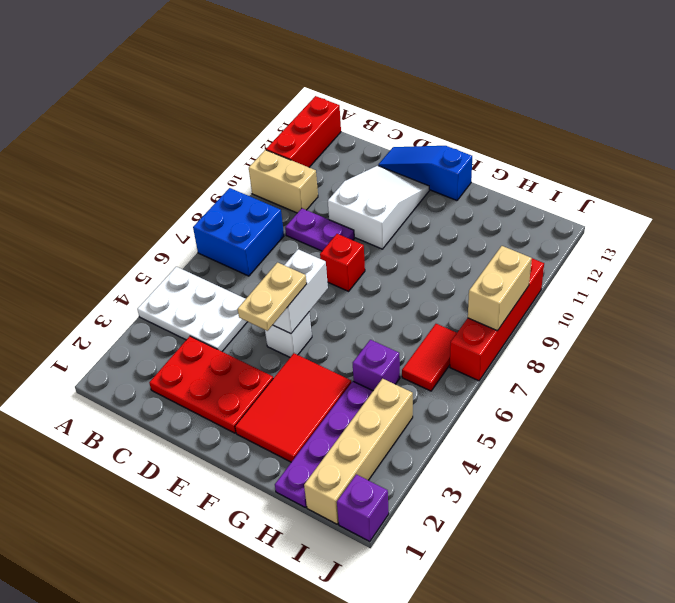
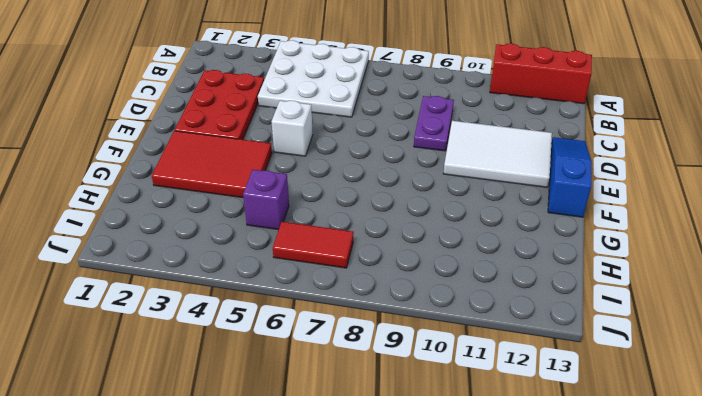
white plate A4:C6 level 1 -> white plate A4:C5 level 1
white tile D10:E12 level 1 -> white slope D10:E12 level 1 top 10
none -> blue brick A7:B8 level 1
none -> tan brick A10:B10 level 1
none -> red brick E8 level 1

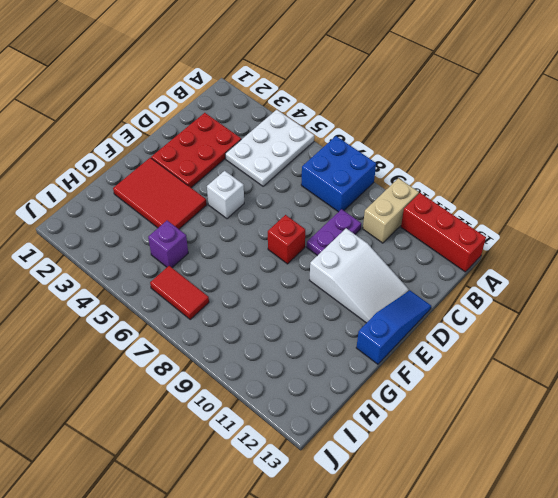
none -> purple plate H1:H4 level 1
none -> tan brick I1:I4 level 1
none -> purple brick J1 level 1

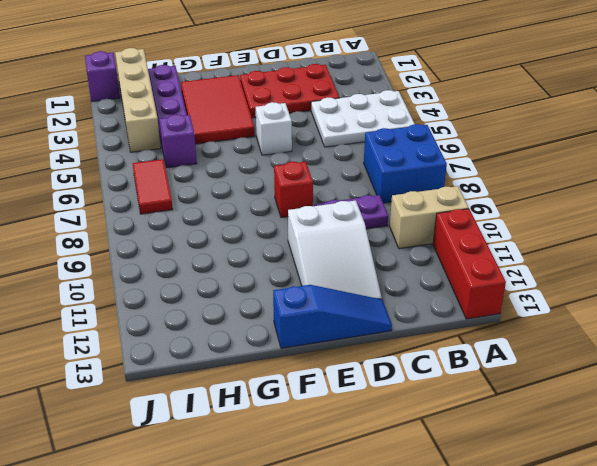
none -> red brick J7:J10 level 1
none -> white brick E5:E6 level 2
none -> tan brick J8:J9 level 2

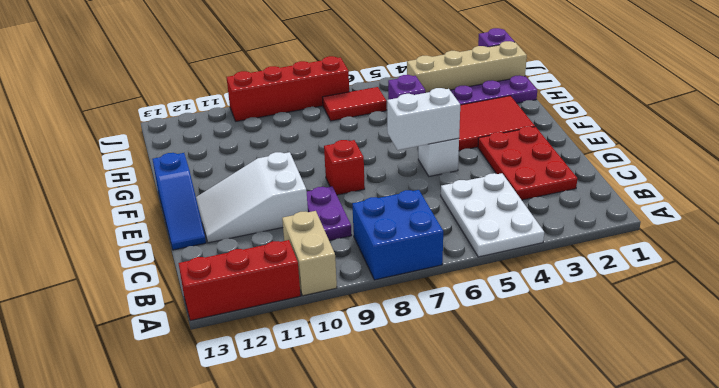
none -> tan brick J8:J9 level 2
none -> tan plate E4:E5 level 3

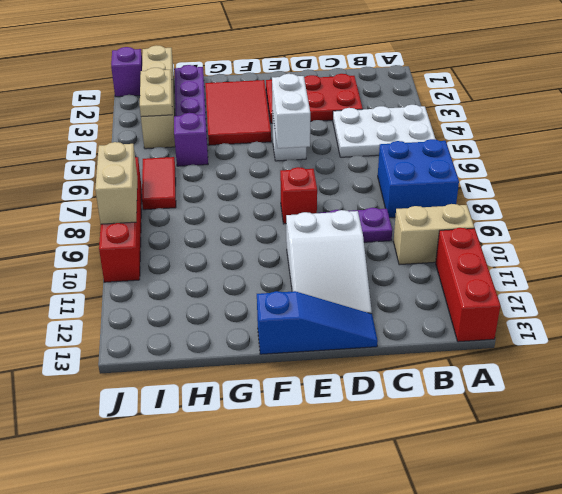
tan plate I3:I4 level 2 -> tan plate E4:E5 level 3

